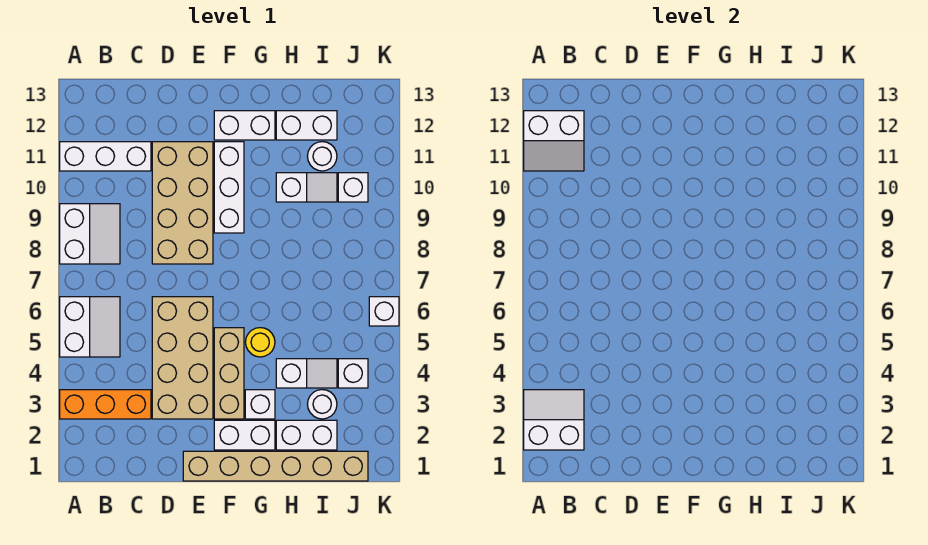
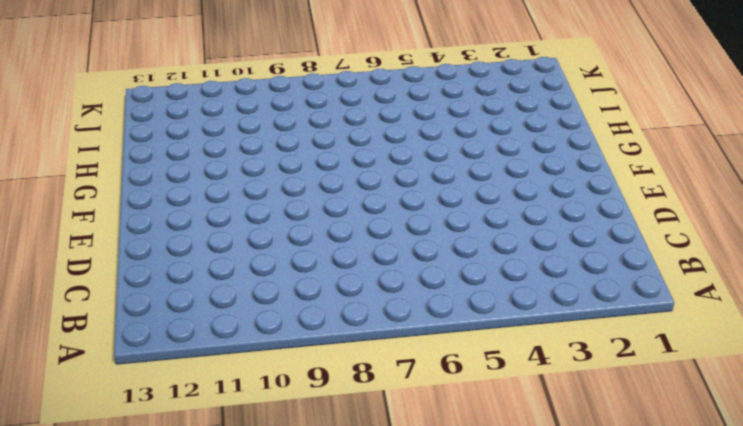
none -> orange brick A3:C3 level 1
none -> white slope A5:B6 level 1 top A
none -> white slope A8:B9 level 1 top A

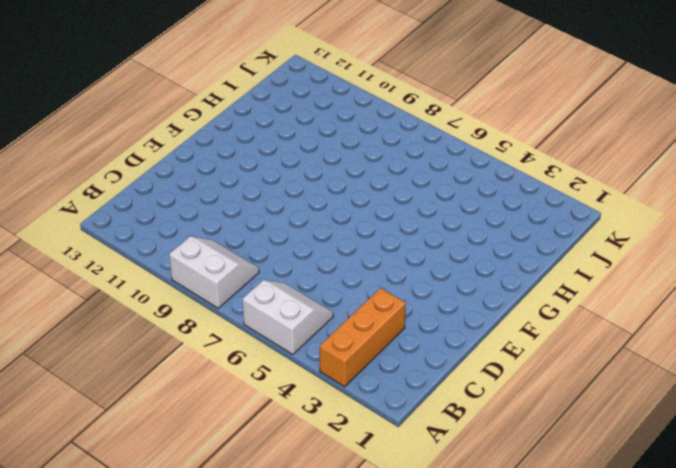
none -> white brick A11:C11 level 1
none -> tan brick D3:E6 level 1
none -> tan brick D8:E11 level 1

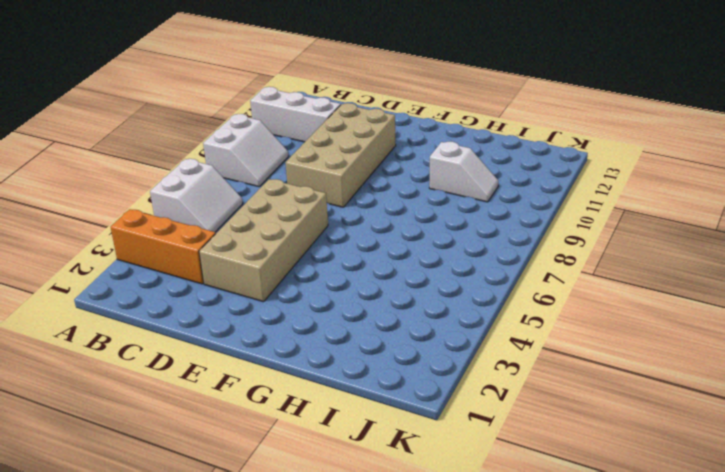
none -> tan brick E1:J1 level 1
none -> white brick F2:G2 level 1
none -> tan brick F3:F5 level 1

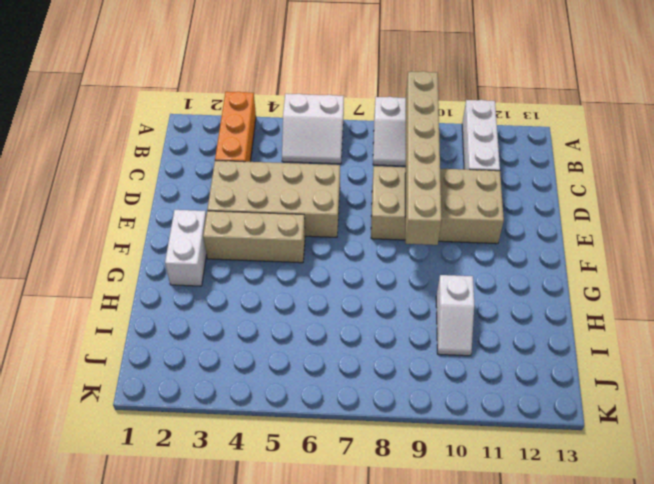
tan brick A9:F9 level 2 -> tan brick E1:J1 level 1
none -> white brick F9:F11 level 1
none -> white brick F12:G12 level 1
none -> white brick G3 level 1

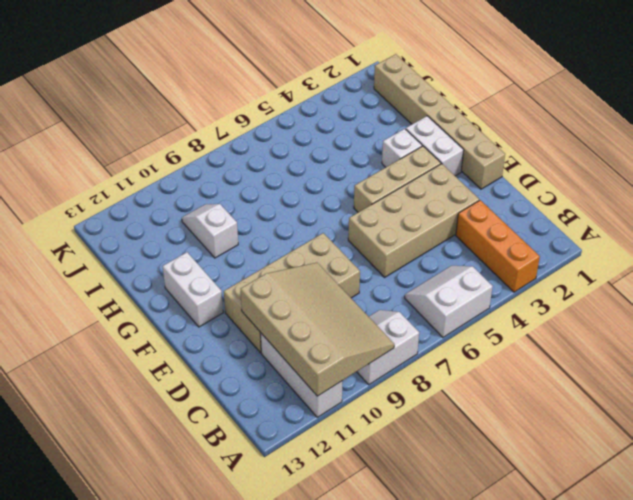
tan slope A9:D11 level 2 top 11 -> white slope A11:B12 level 2 top 12
none -> white brick F9:F11 level 1
none -> yellow round brick G5 level 1
none -> white brick H2:I2 level 1

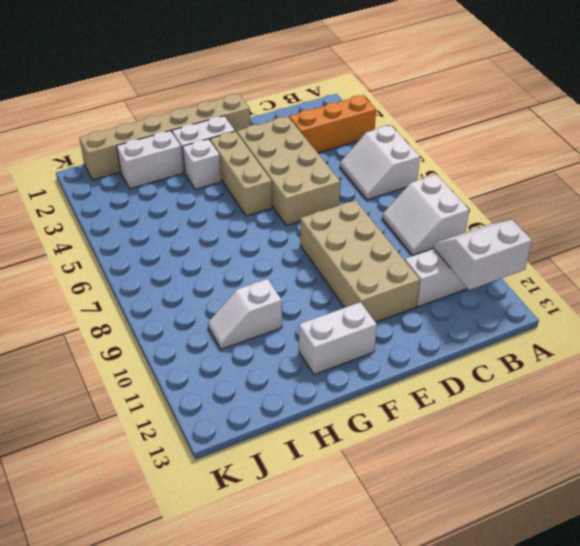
none -> white brick F9:F11 level 1
none -> yellow round brick G5 level 1
none -> white slope H4:I4 level 1 top H

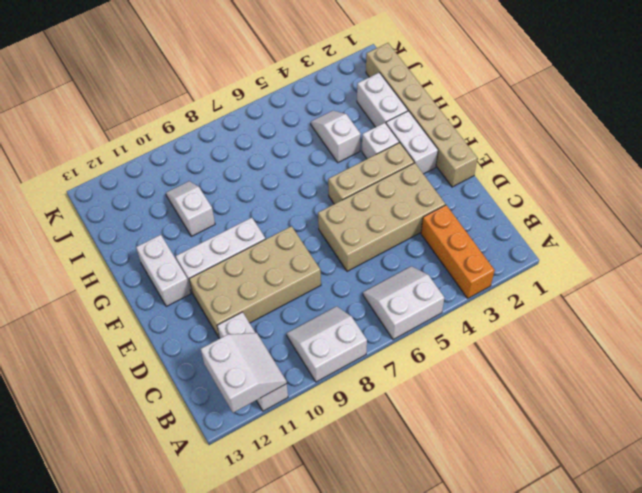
none -> yellow round brick G5 level 1
none -> white brick H12:I12 level 1
none -> white round brick I3 level 1

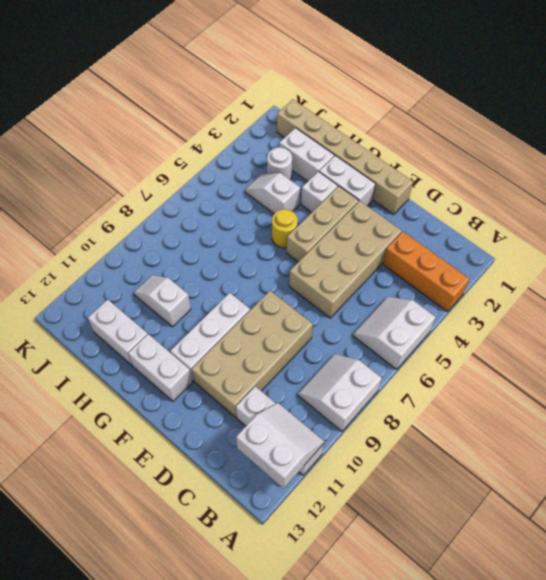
none -> white round brick I11 level 1
none -> white brick J4 level 1
none -> white brick J10 level 1

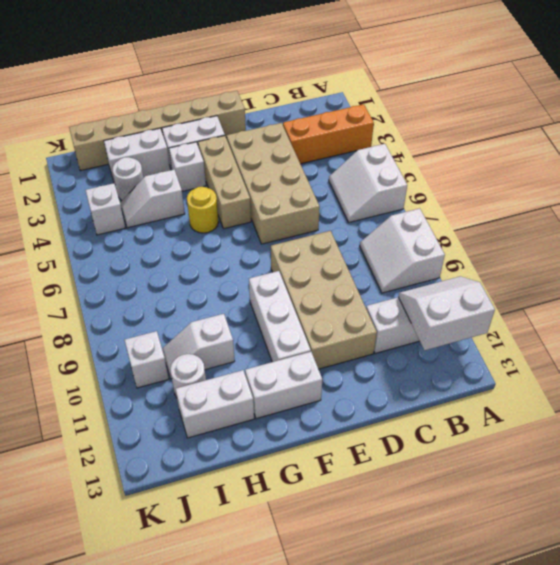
none -> white brick K6 level 1
none -> white slope A2:B3 level 2 top 2

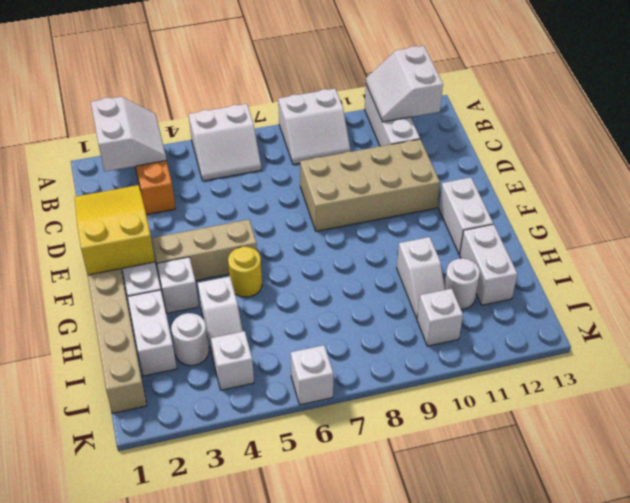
yellow slope D1:F2 level 2 top F -> none
none -> tan brick D3:E6 level 1
none -> white brick F9:F11 level 1

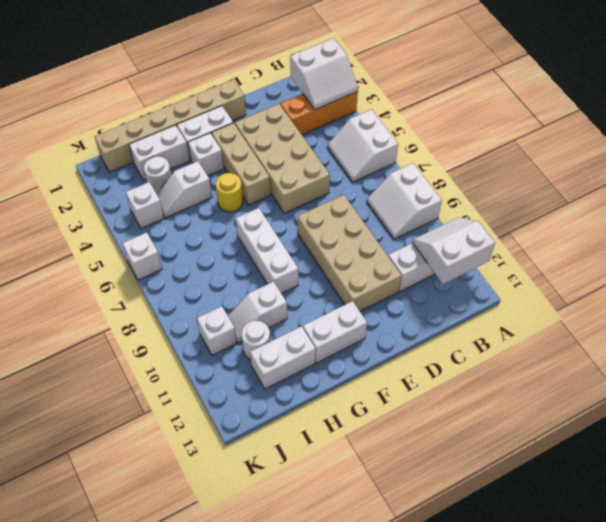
white brick G7:G9 level 1 -> white brick F9:F11 level 1

